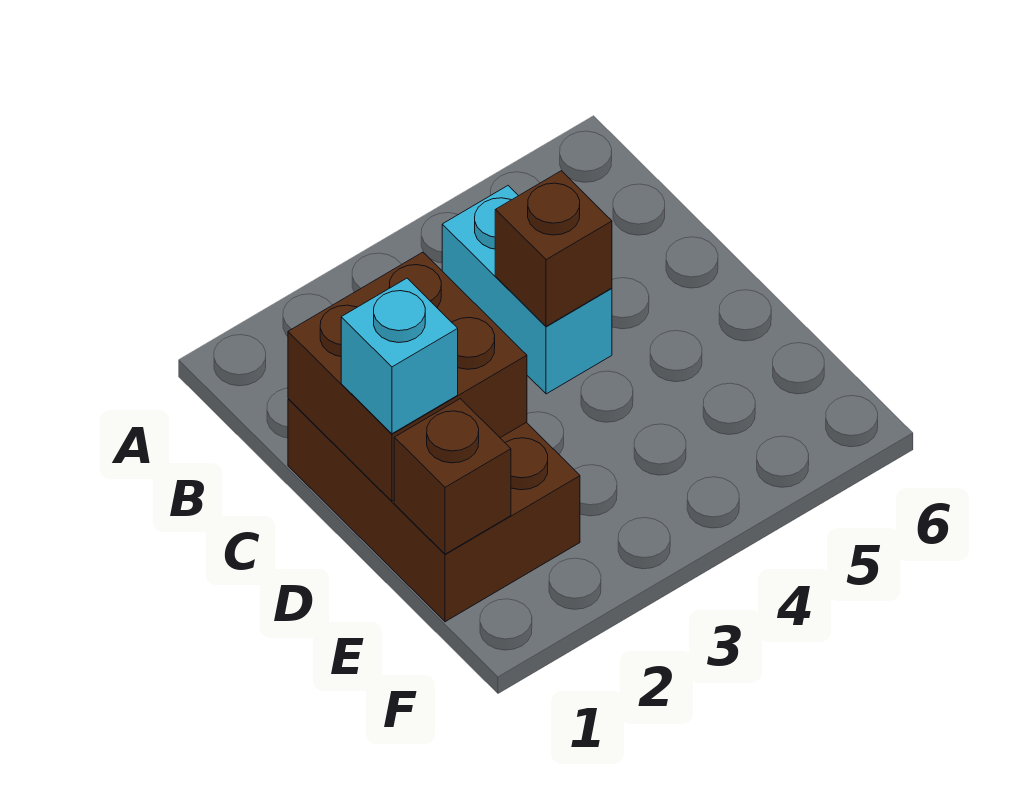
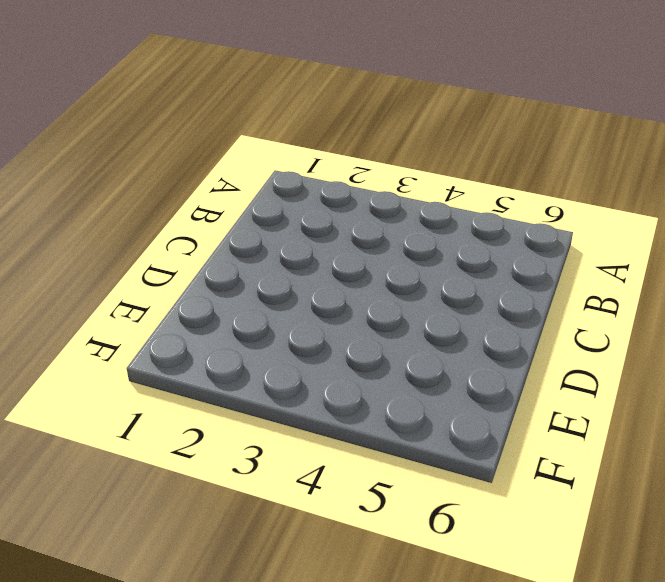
none -> cyan brick B4:C4 level 1
none -> brown brick C1:E2 level 1

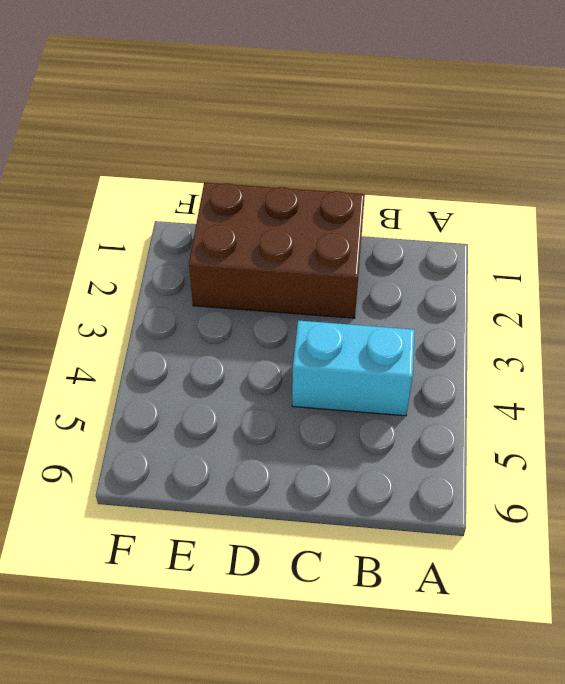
none -> brown brick C1:D2 level 2
none -> brown brick C4 level 2

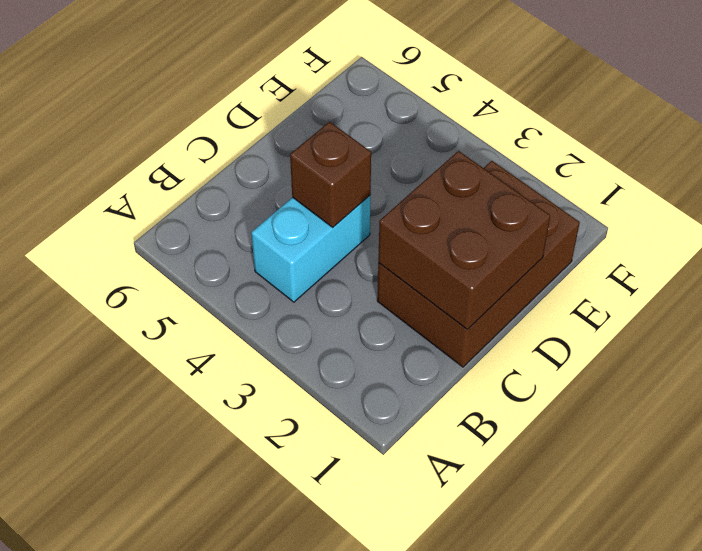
none -> brown brick E1 level 2
none -> cyan brick D1 level 3

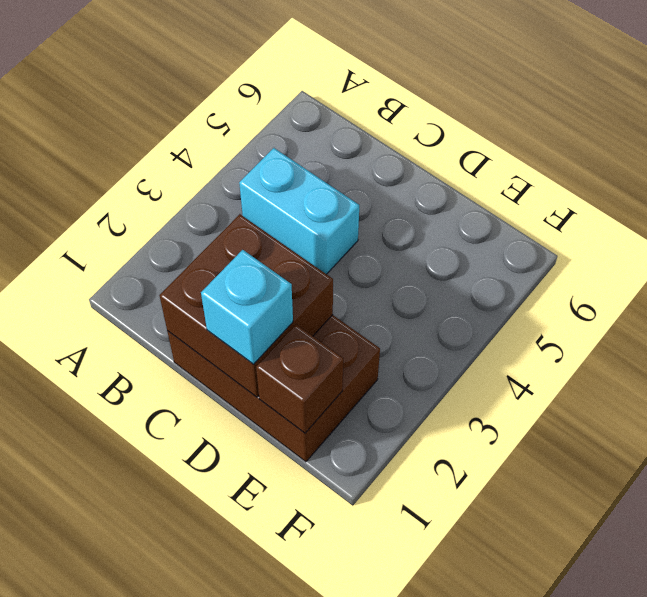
none -> brown brick C4 level 2

